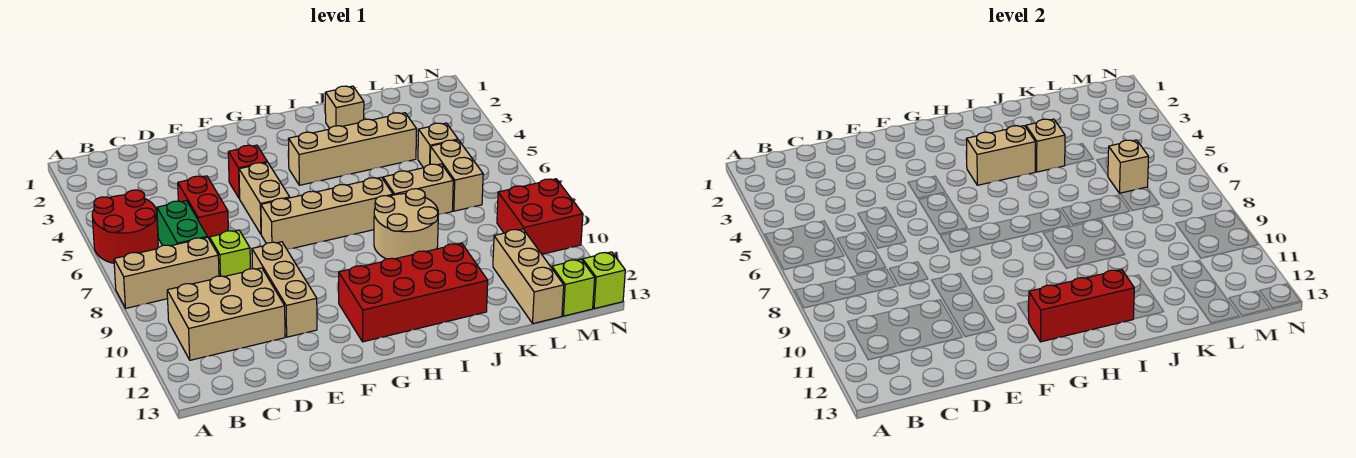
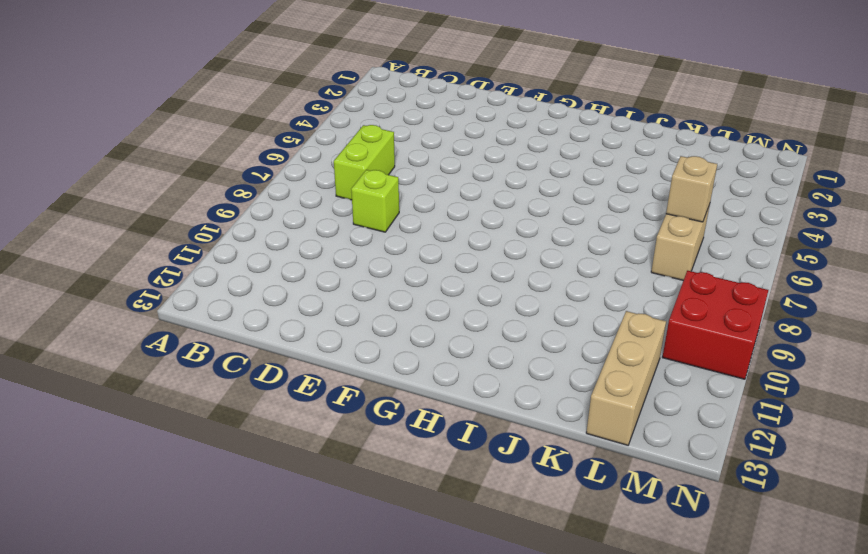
lime brick C6:C7 level 1 -> green brick C6:C7 level 1
none -> red round brick A5:B6 level 1
none -> tan brick A8:C8 level 1
none -> tan brick B10:D11 level 1

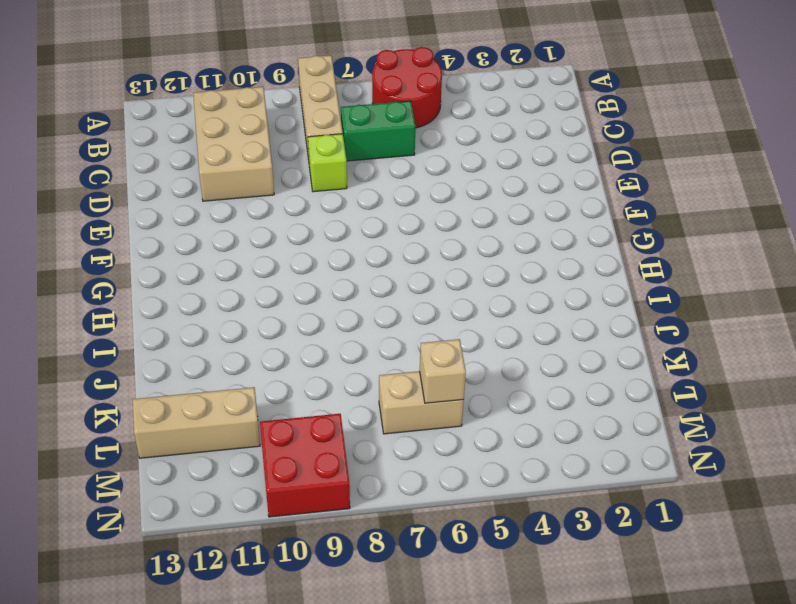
none -> red brick D5:D6 level 1
none -> tan brick E9:E11 level 1
none -> red brick F4 level 1

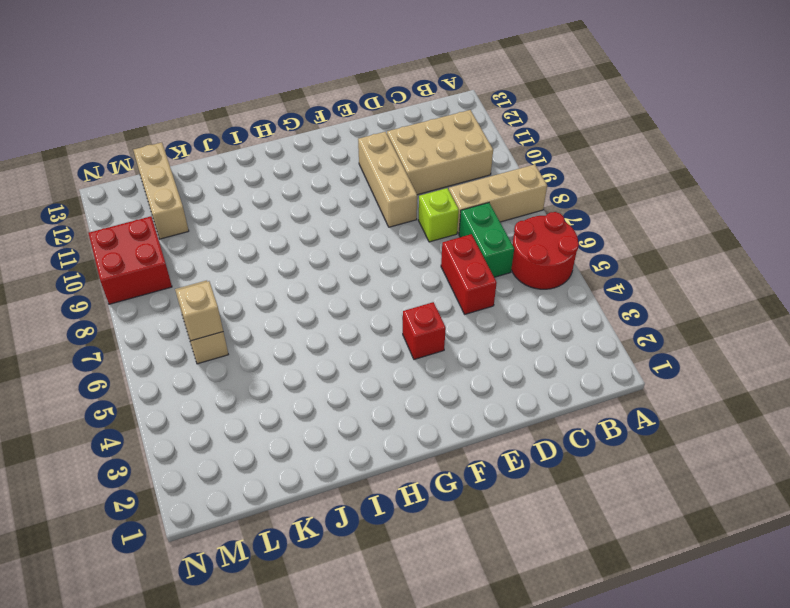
none -> tan brick F5:F6 level 1
none -> tan brick F7:I7 level 1
none -> red brick G11:J12 level 1

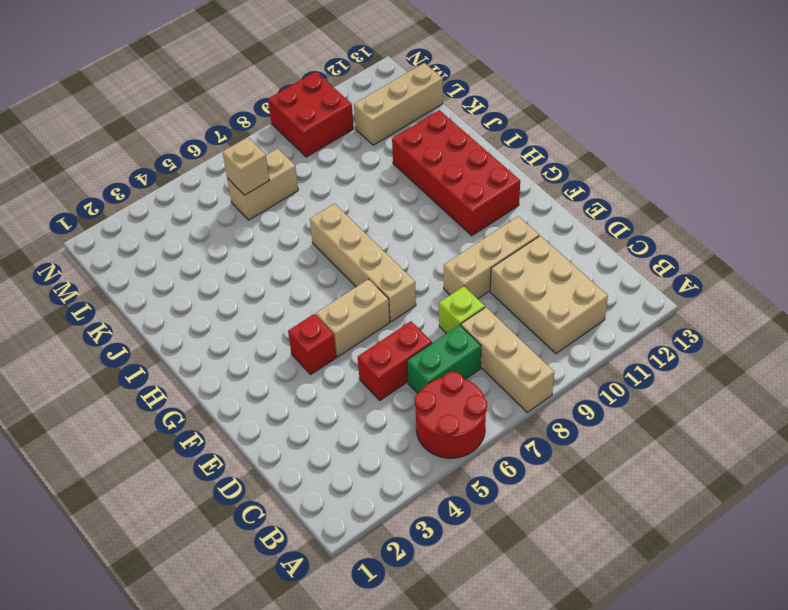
none -> tan brick H4:K4 level 1
none -> tan round brick I8:J9 level 1
none -> tan brick J2 level 1

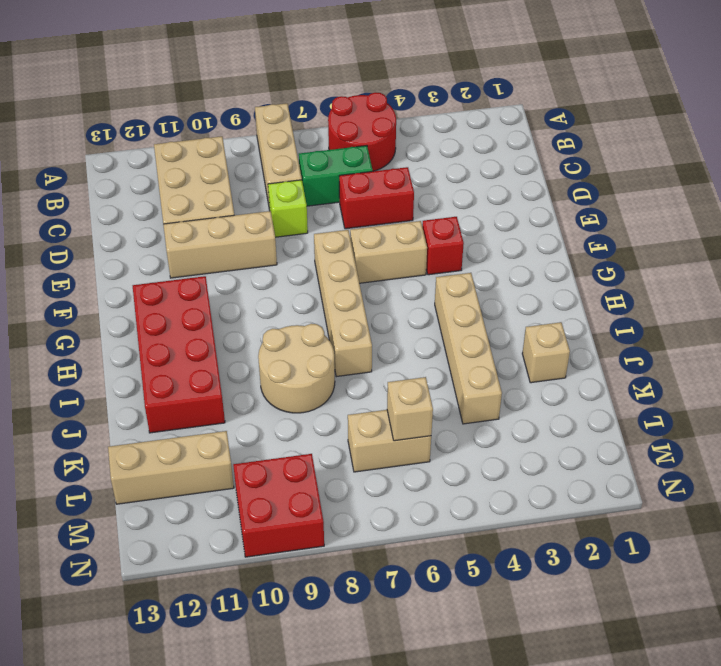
none -> tan brick J7:K7 level 1
none -> tan brick L5 level 1
none -> lime brick M13 level 1

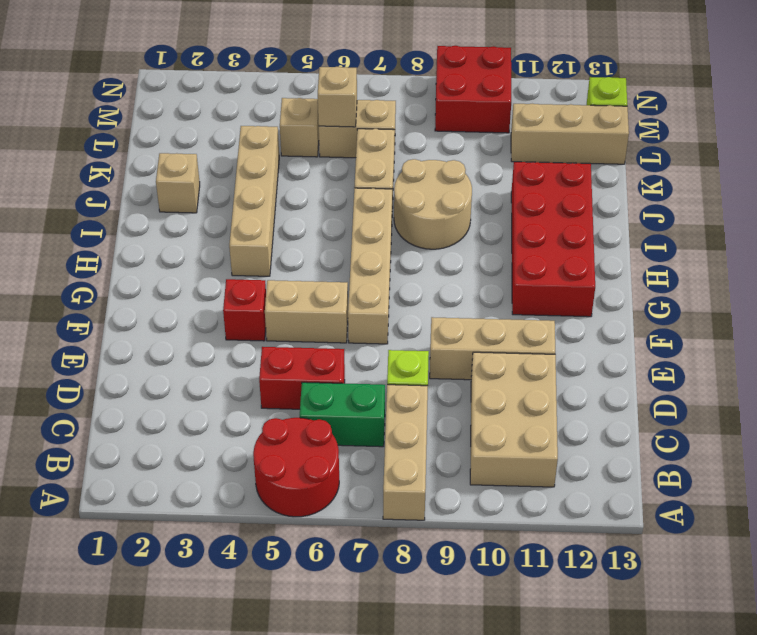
none -> lime brick N13 level 1
none -> red brick G12:I12 level 2
none -> tan brick H4:I4 level 2

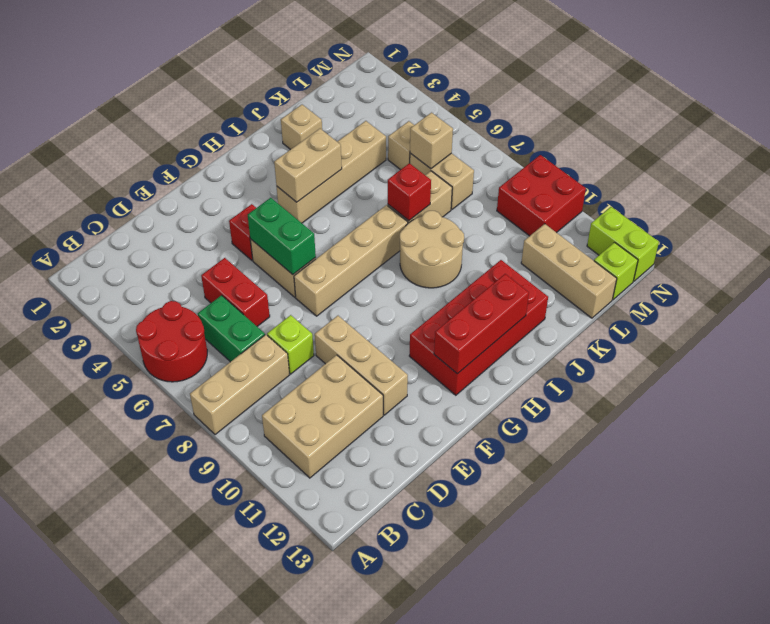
green brick F5:F6 level 2 -> none
red brick J7 level 2 -> none
lime brick N12:N13 level 1 -> lime brick N13 level 1
none -> tan brick J4 level 2

